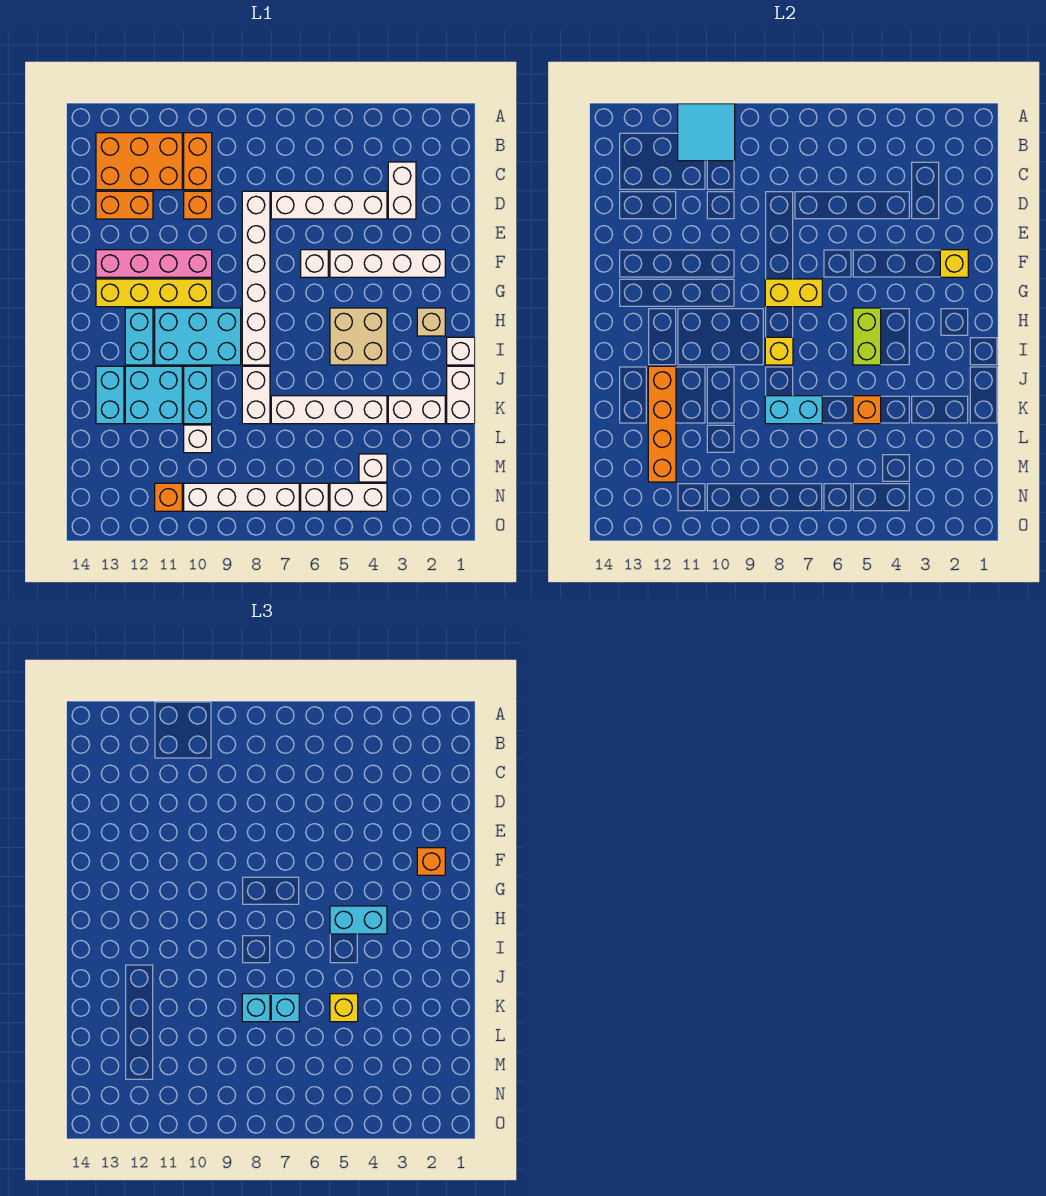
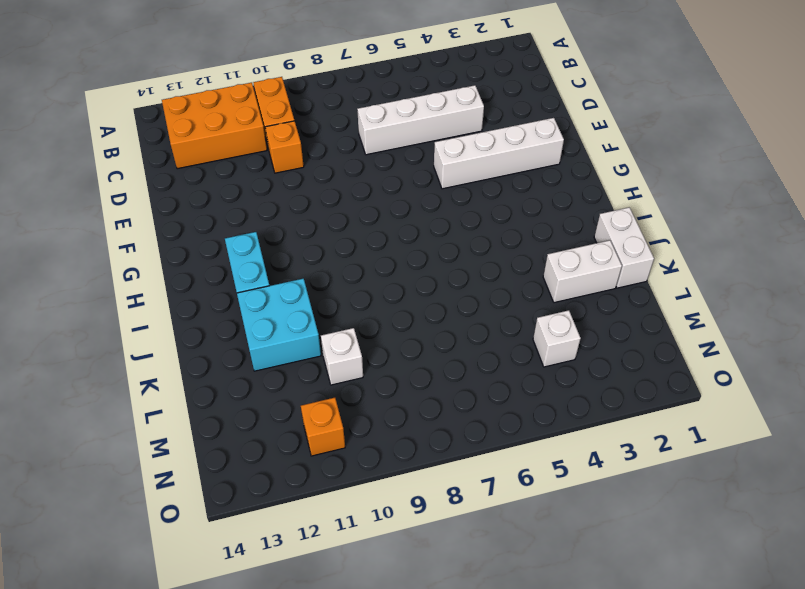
none -> white brick C3:D3 level 1
none -> white brick D8:I8 level 1
none -> orange brick D12:D13 level 1
none -> white brick F6 level 1

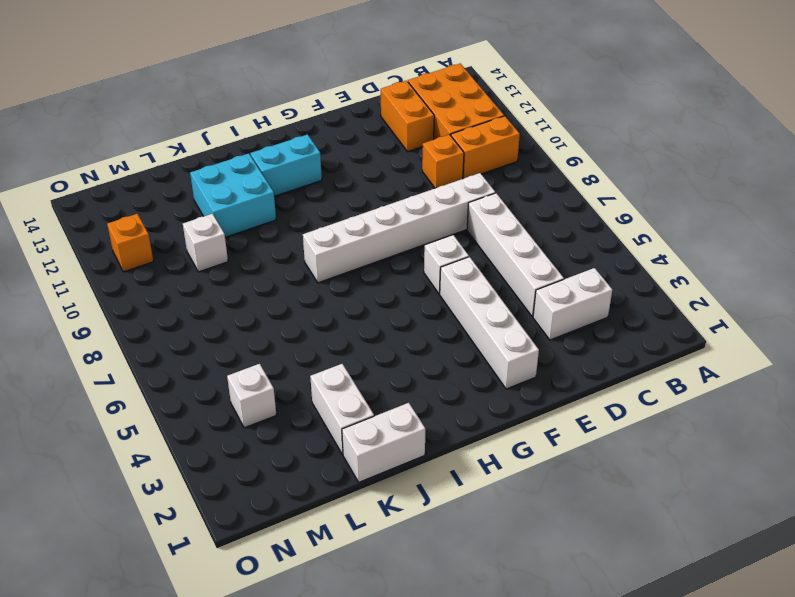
none -> pink brick F10:F13 level 1
none -> yellow brick G10:G13 level 1
none -> tan brick H2 level 1
none -> tan brick H4:I5 level 1

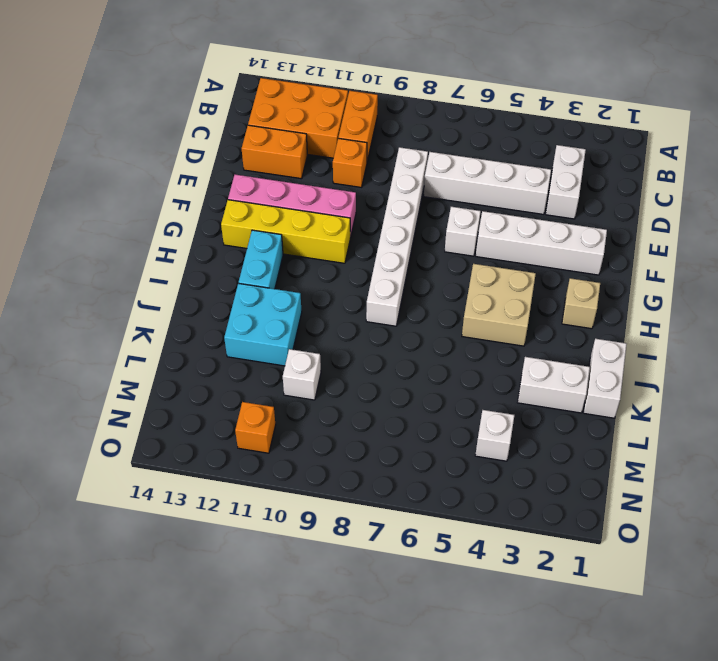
none -> cyan brick H9:I11 level 1
none -> white brick I1 level 1
none -> white brick J8:K8 level 1
none -> cyan brick J10:K10 level 1

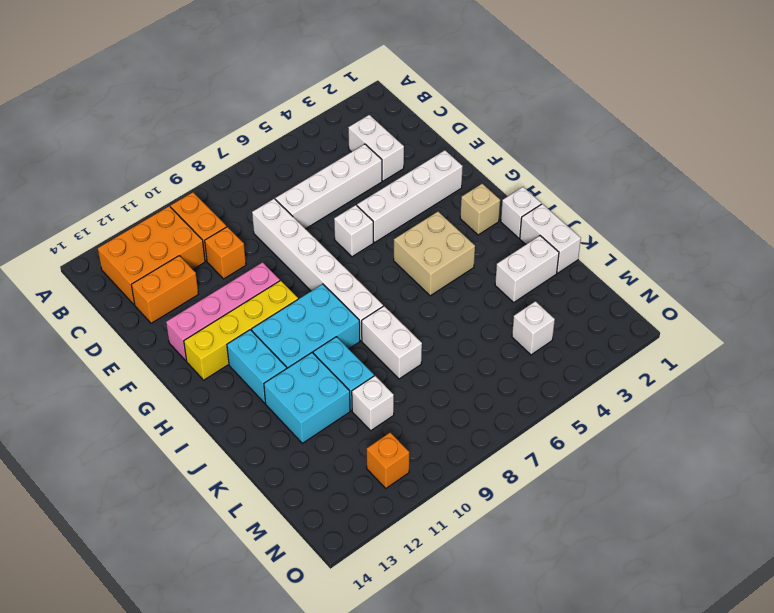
none -> cyan brick J13:K13 level 1
none -> white brick K4:K7 level 1
none -> white brick N4:N5 level 1
none -> white brick N6 level 1

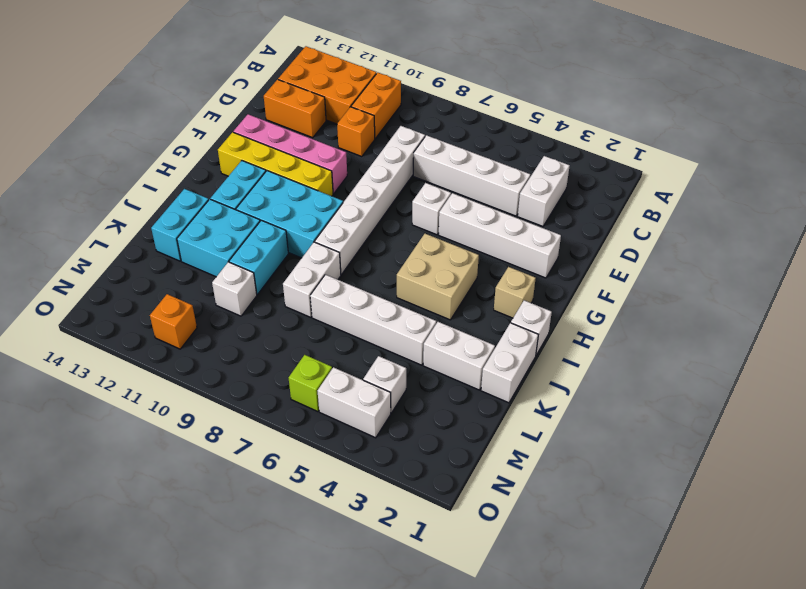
lime brick N6 level 1 -> white brick N6 level 1
none -> white brick N7:N10 level 1
none -> cyan tile A10:B11 level 2
none -> yellow brick F2 level 2
none -> yellow brick G7:G8 level 2

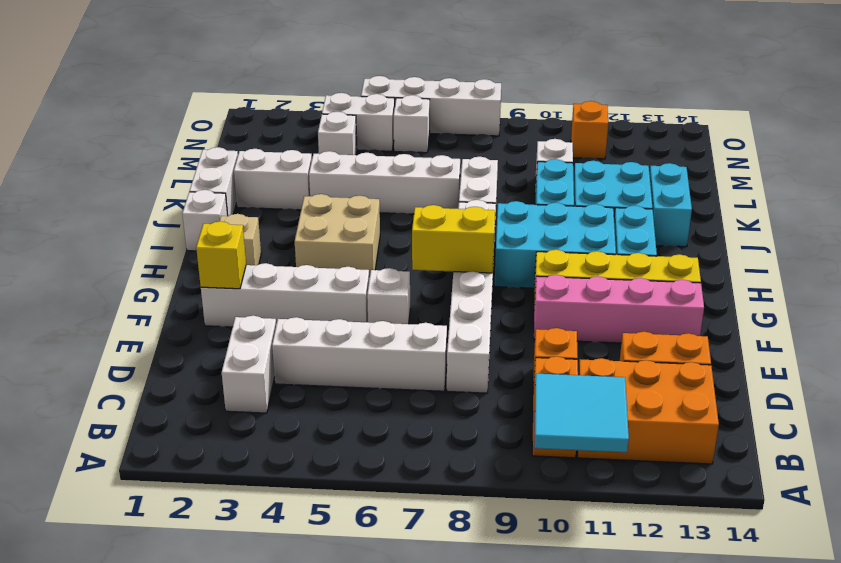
white brick O5:O8 level 1 -> white brick N7:N10 level 1
none -> lime brick H5:I5 level 2
none -> yellow brick I8 level 2
none -> orange brick J12:M12 level 2
none -> orange brick K5 level 2

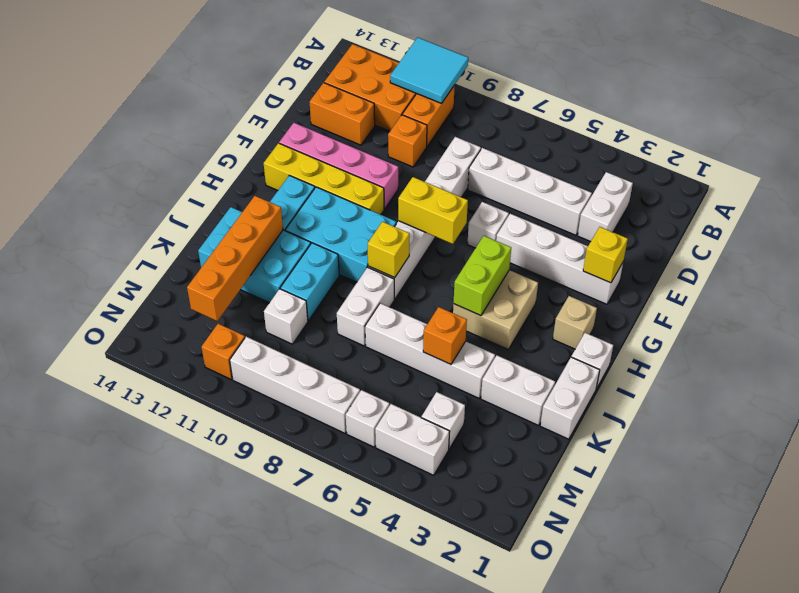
none -> cyan brick K7:K8 level 2
none -> orange brick F2 level 3
none -> cyan brick H4:H5 level 3
none -> yellow brick K5 level 3

